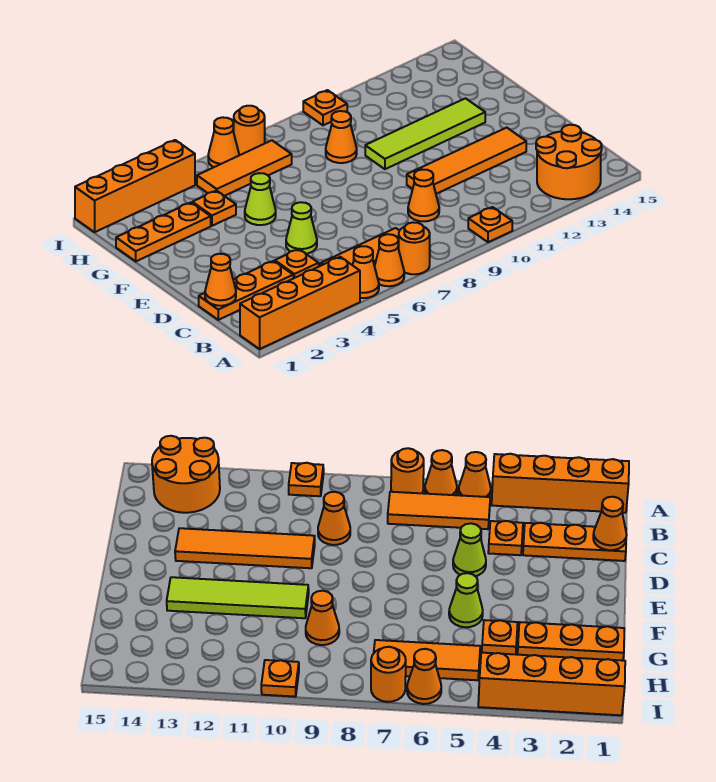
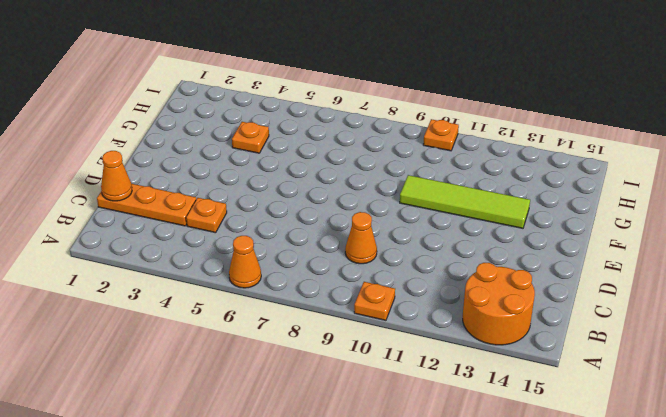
none -> orange brick A1:A4 level 1
none -> orange cone A5 level 1
none -> orange round brick A7 level 1

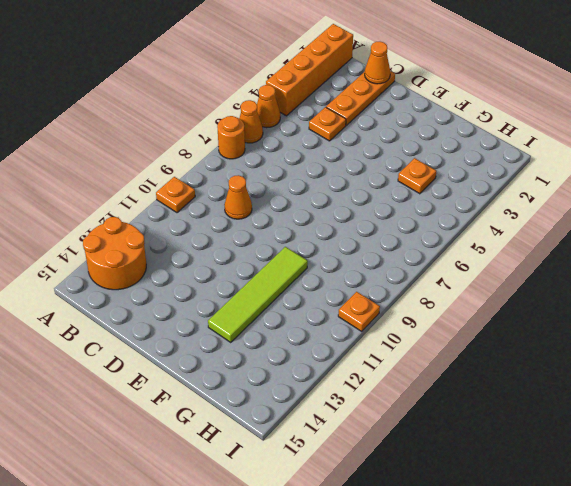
none -> orange tile B5:B7 level 1
none -> lime cone D5 level 1
none -> orange tile D10:D13 level 1

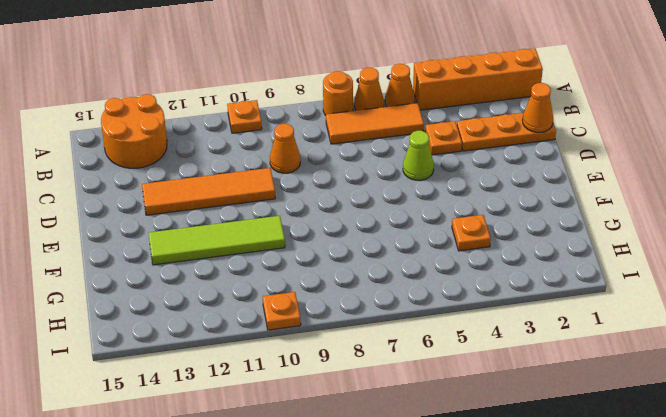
none -> lime cone F5 level 1
none -> orange plate G1:G3 level 1
none -> orange cone G9 level 1

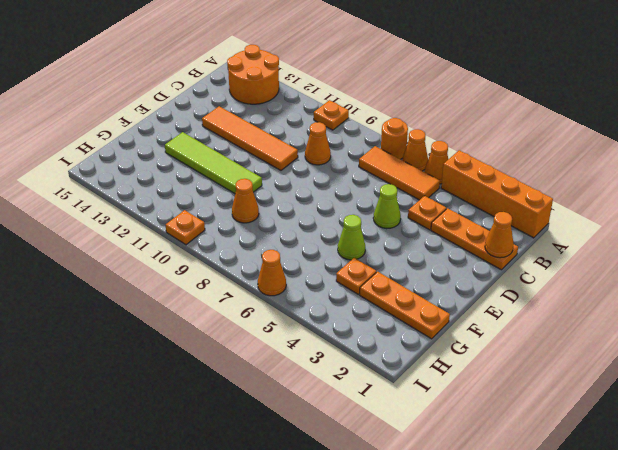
none -> orange tile H5:H7 level 1
none -> orange brick I1:I4 level 1
none -> orange round brick I7 level 1

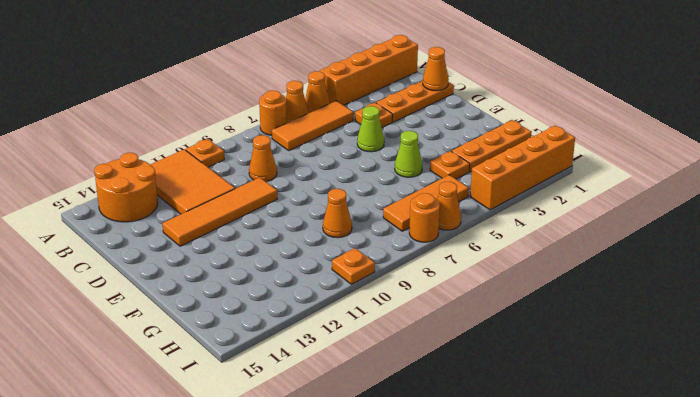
orange tile A11:C12 level 1 -> none
none -> lime tile F10:F13 level 1

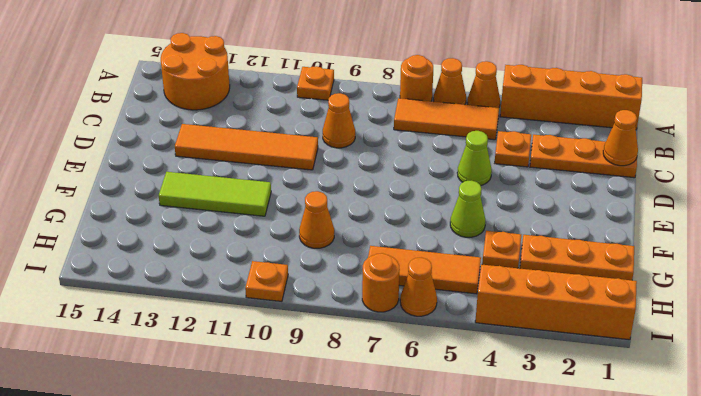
lime tile F11:F13 level 1 -> lime tile F10:F13 level 1

